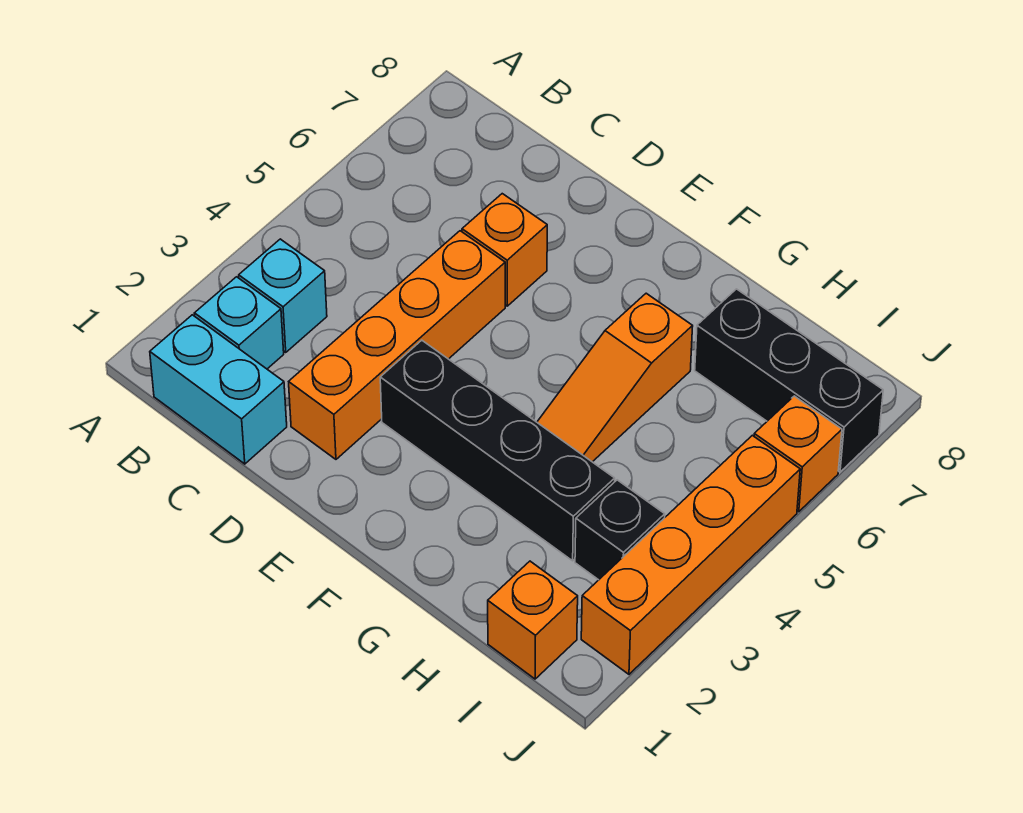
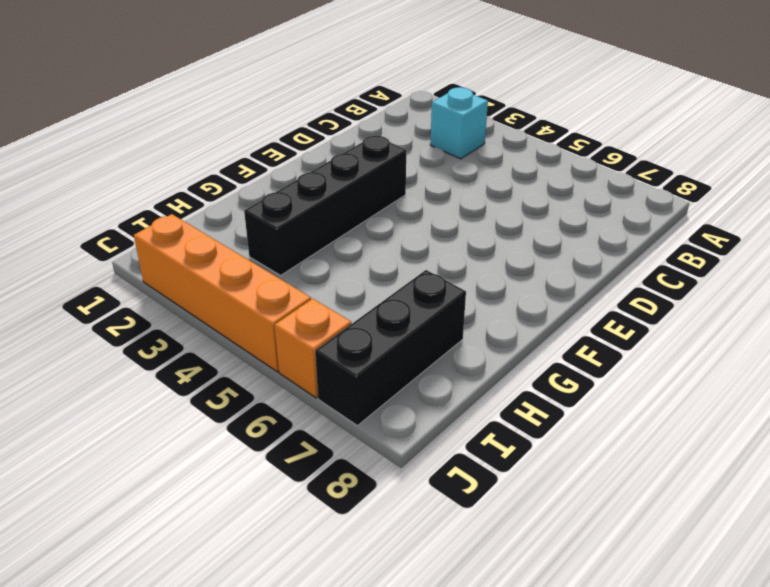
none -> cyan brick B1:C1 level 1
none -> cyan brick B2 level 1
none -> orange brick D2:D5 level 1

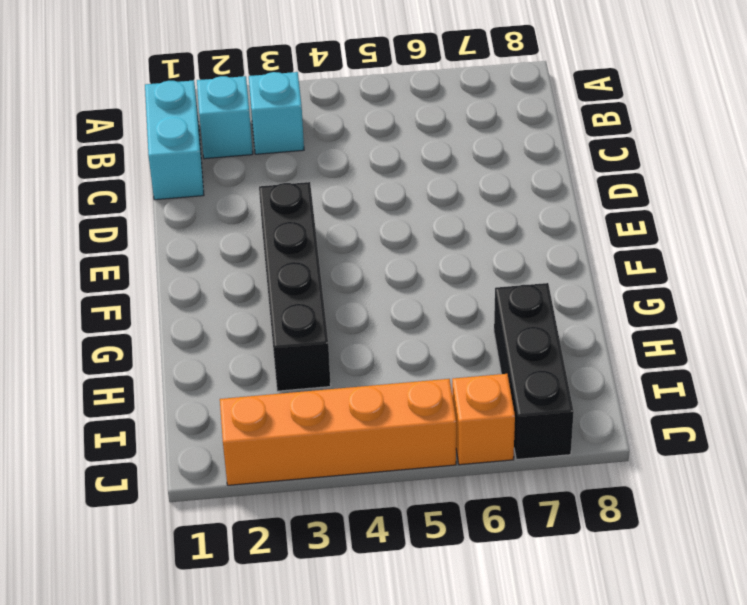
none -> orange brick D2:D5 level 1
none -> orange brick D6 level 1
none -> orange slope G4:G6 level 1 top 6

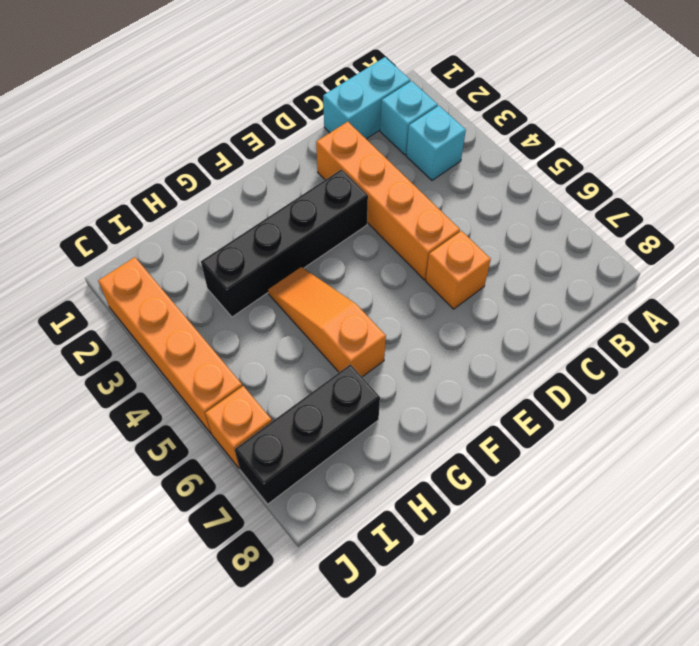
none -> orange brick I1 level 1
none -> black brick I3 level 1

